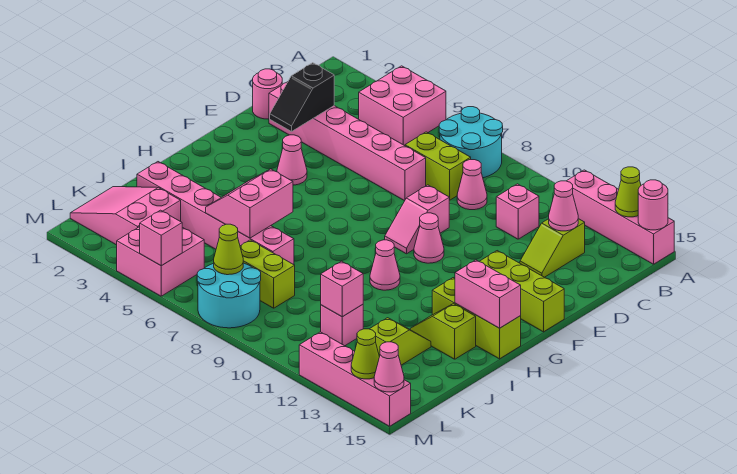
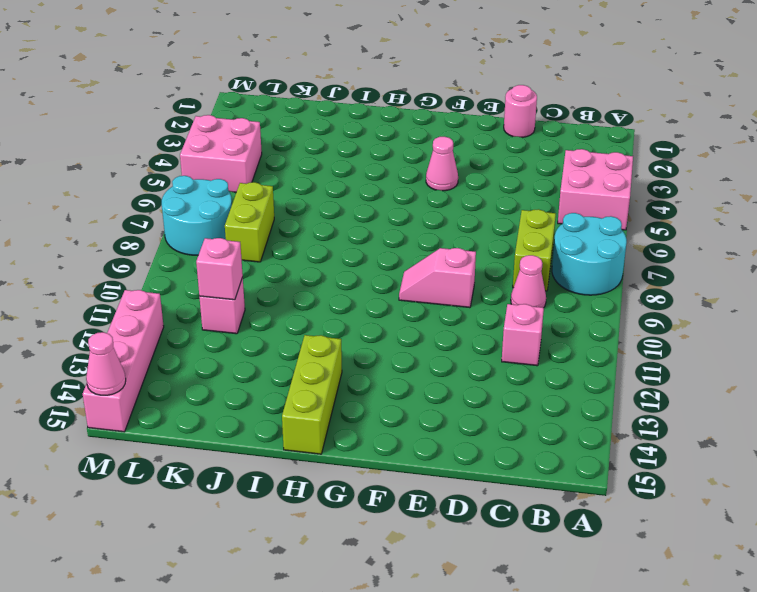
none -> pink brick A12:A15 level 1
none -> lime slope C13:D13 level 1 top C
none -> pink brick D2:D7 level 1
none -> pink cone F10 level 1

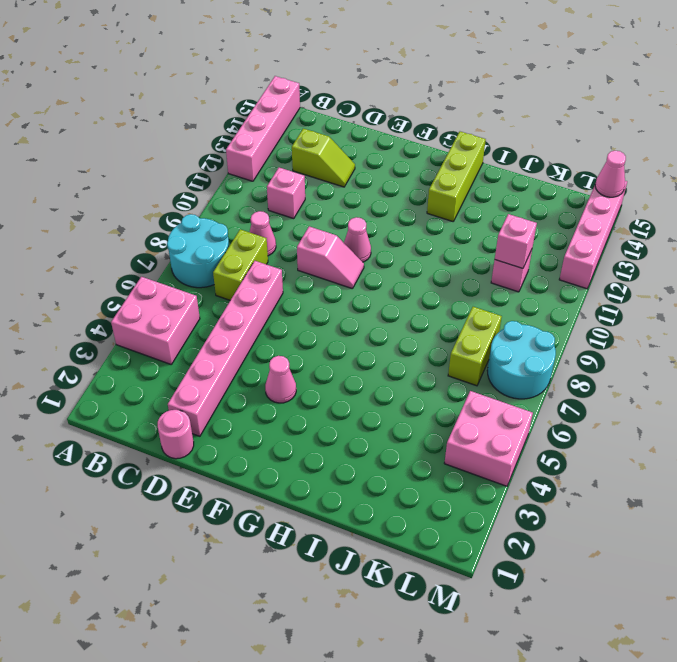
none -> lime brick F13:F15 level 1
none -> pink cone H10 level 1
none -> lime slope I13:I14 level 1 top 14
none -> pink brick J2:J7 level 1

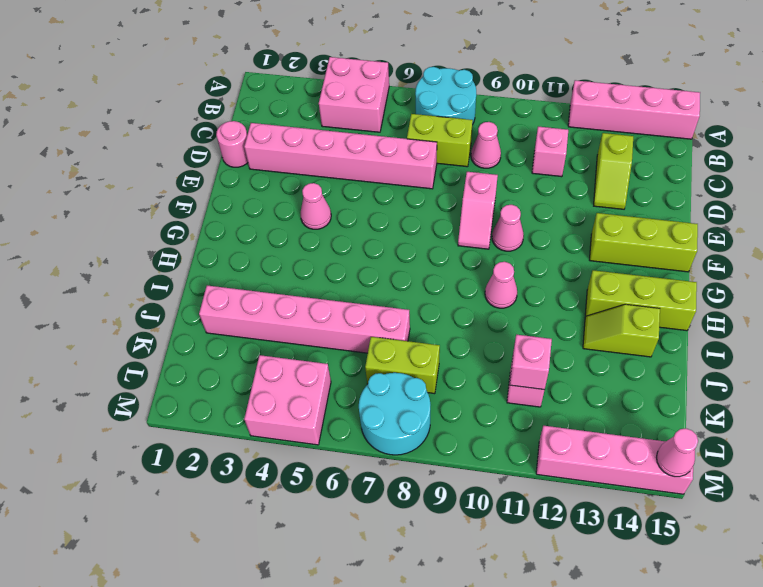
none -> lime slope J13:K13 level 1 top K
none -> pink slope K1:L3 level 1 top 3
none -> lime cone A14 level 2
none -> pink round brick A15 level 2

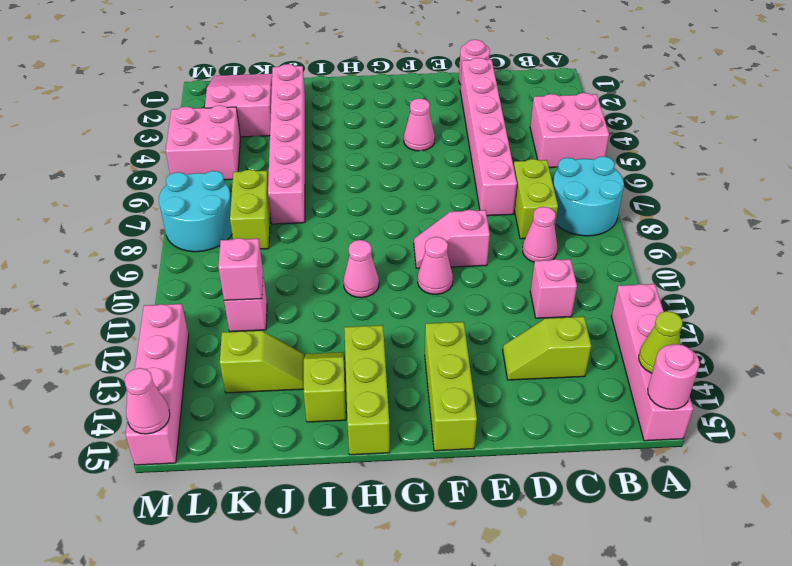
none -> pink cone C13 level 2
none -> black slope D3:E3 level 2 top D
none -> pink brick H14:H15 level 2
none -> pink slope I5:J6 level 2 top 6

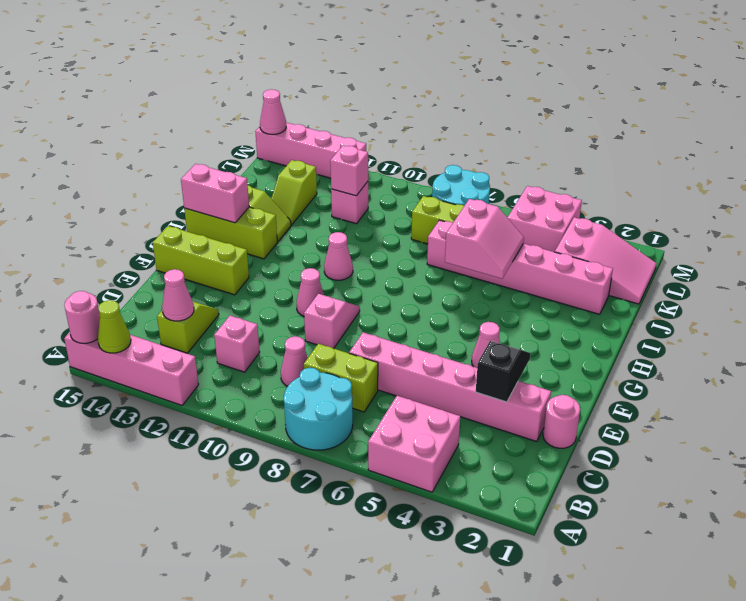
none -> lime cone L7 level 2
none -> pink brick M5 level 2
none -> lime cone M14 level 2

